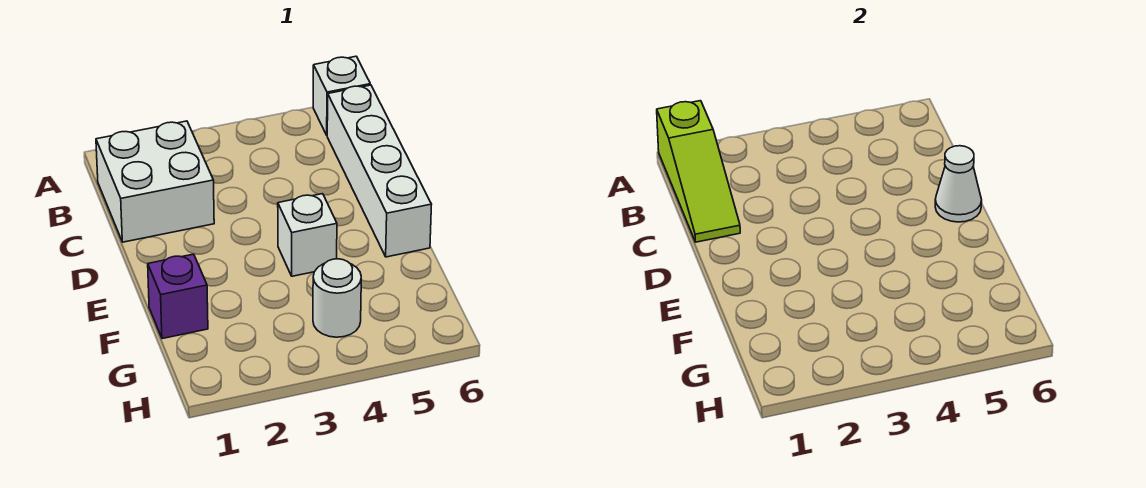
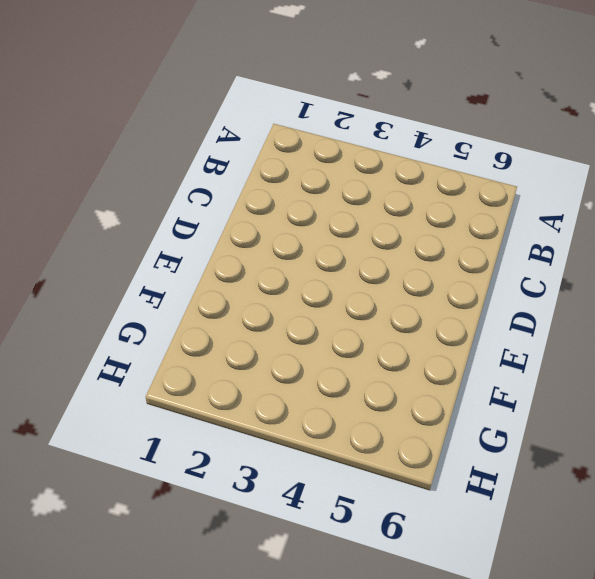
none -> white brick A6 level 1
none -> white brick B1:C2 level 1

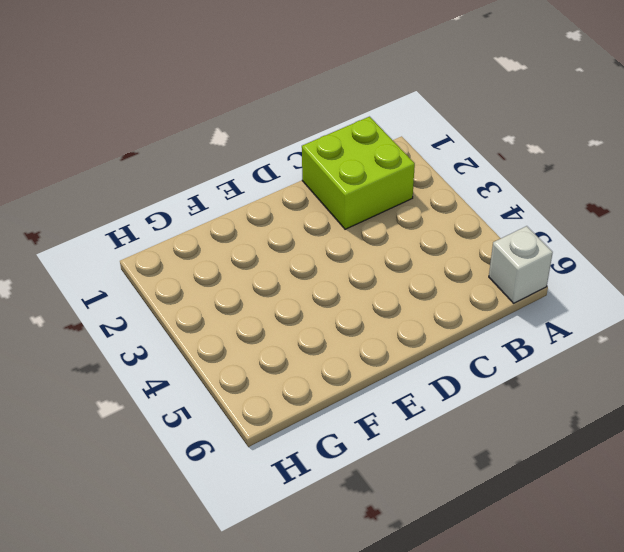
lime brick B1:C2 level 1 -> white brick B1:C2 level 1
none -> white brick B6:E6 level 1
none -> white brick E4 level 1

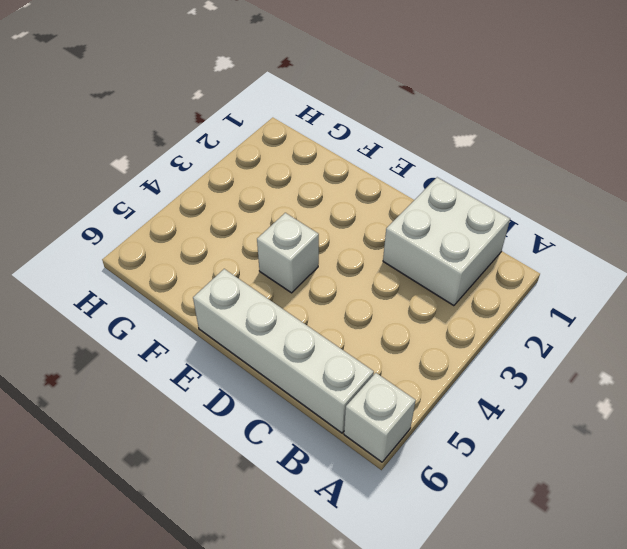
none -> purple brick F1 level 1
none -> white round brick G4 level 1

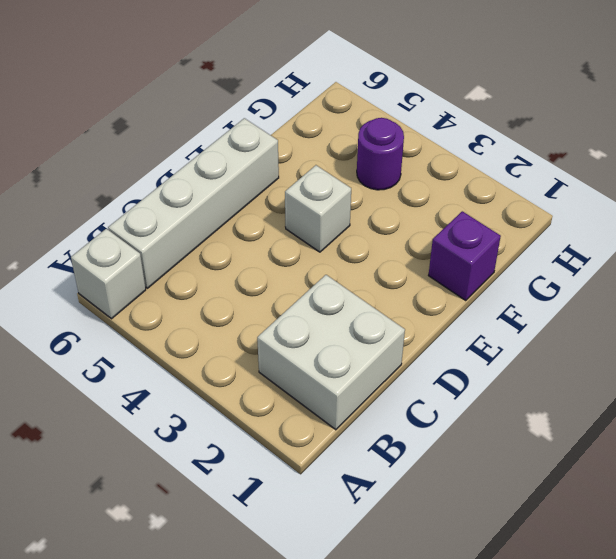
purple round brick G4 level 1 -> white round brick G4 level 1
none -> lime slope A1:C1 level 2 top A
none -> white cone D6 level 2

